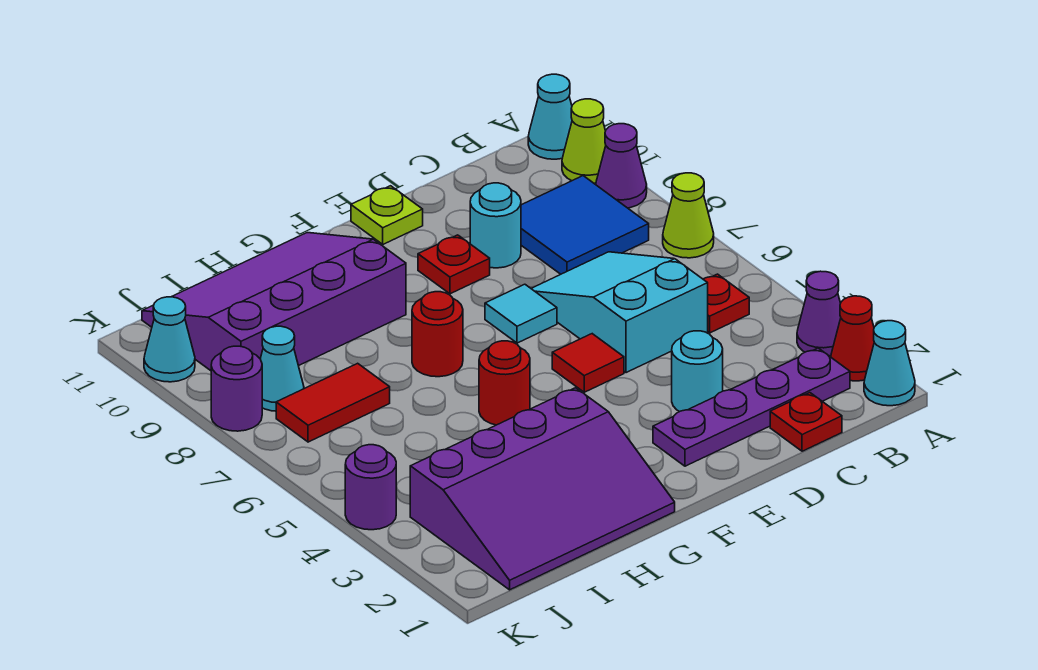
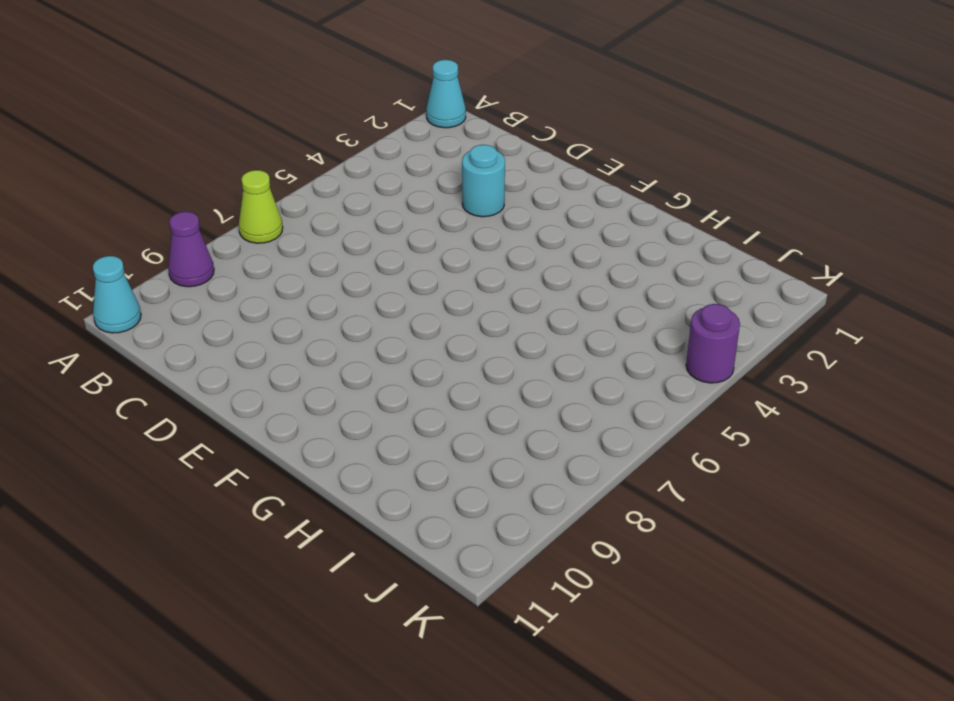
none -> red cone A2 level 1
none -> purple cone A3 level 1
none -> lime cone A10 level 1

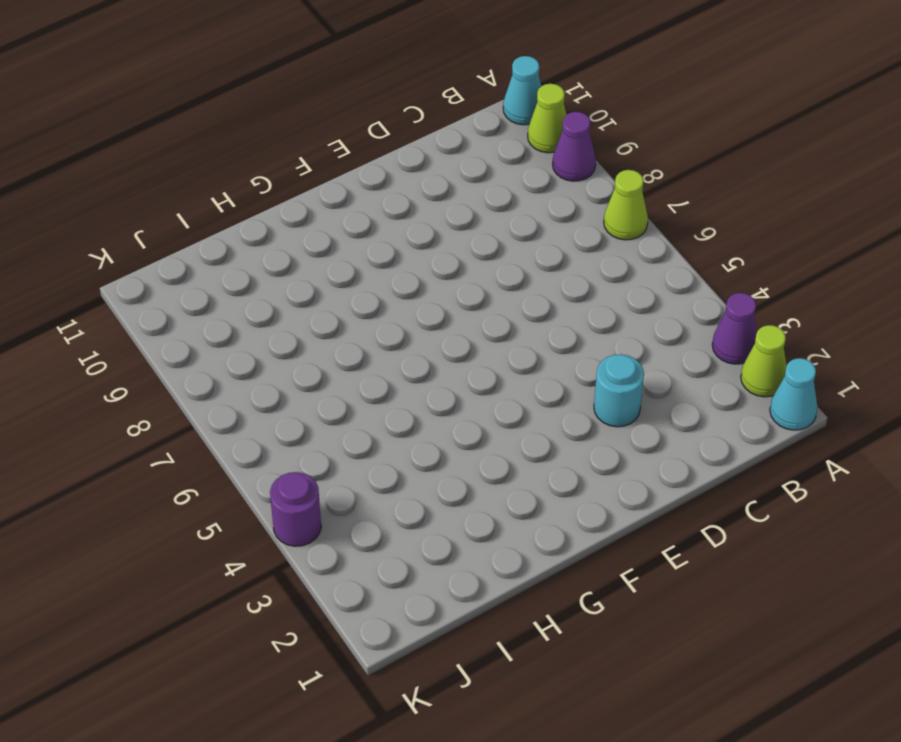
lime cone A2 level 1 -> red cone A2 level 1
none -> purple plate B2:E2 level 1
none -> red plate B5 level 1
none -> blue tile B8:C9 level 1

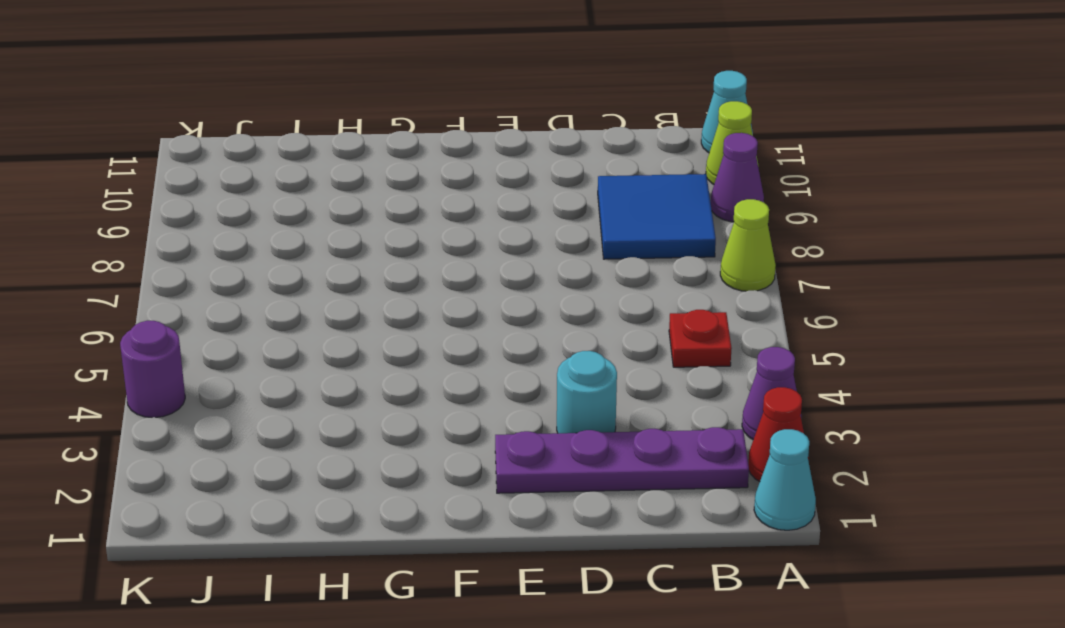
none -> red plate C1 level 1
none -> cyan slope C5:D7 level 1 top 5
none -> cyan round brick D9 level 1

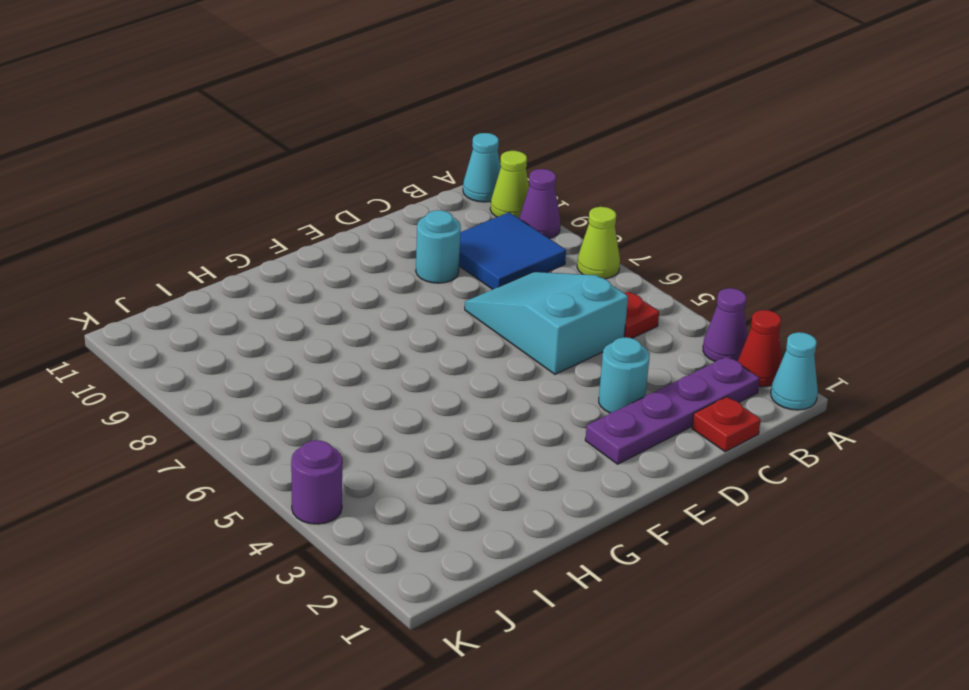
none -> red tile E5 level 1
none -> cyan tile E7 level 1
none -> red plate E9 level 1

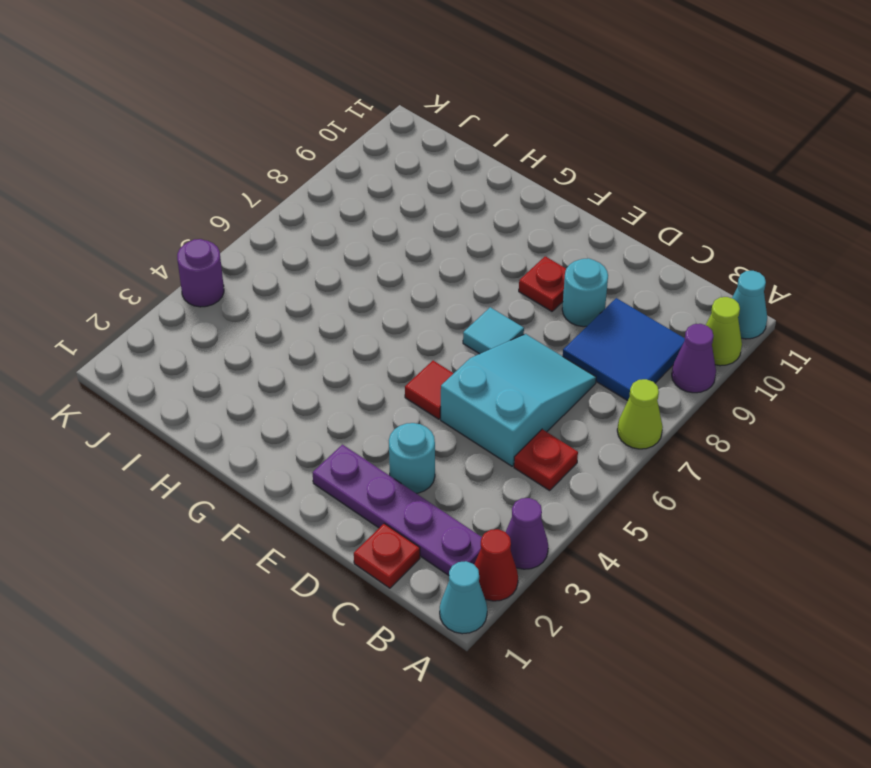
none -> lime plate E11 level 1
none -> purple slope G1:J3 level 1 top 3
none -> red round brick G5 level 1

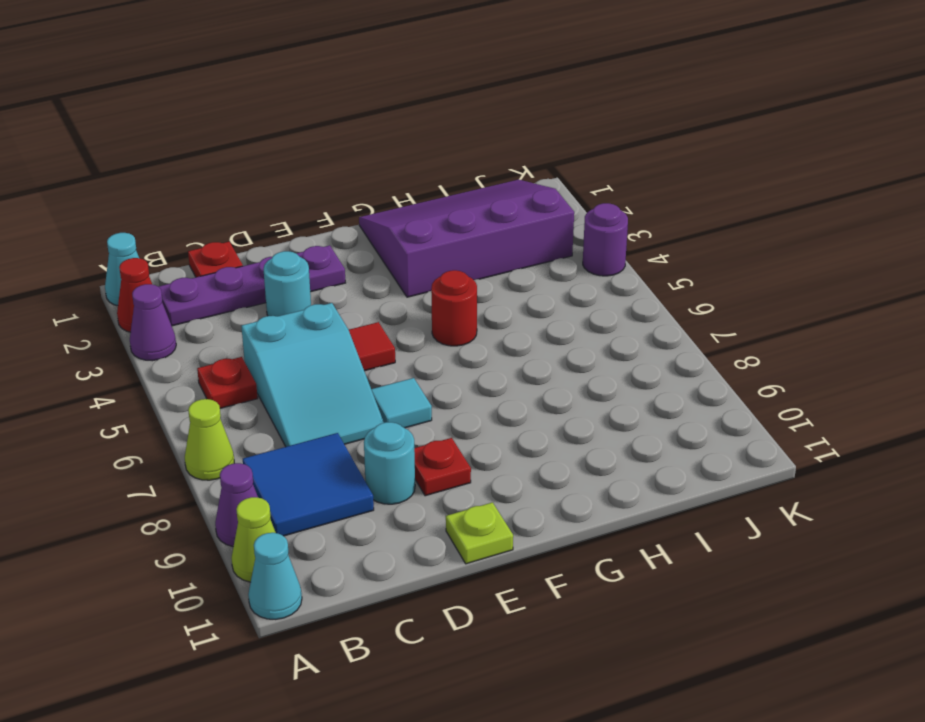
none -> red round brick G7 level 1
none -> purple slope G9:J11 level 1 top 9
none -> red tile I7:J7 level 1

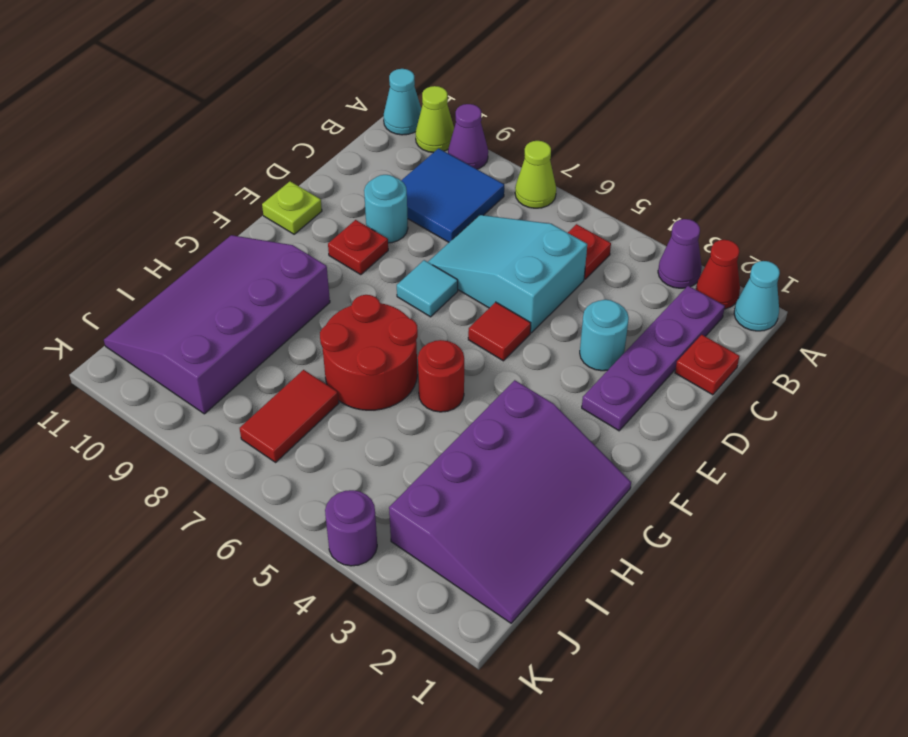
red round brick G6:H7 level 1 -> red round brick G7 level 1
none -> cyan cone J8 level 1
none -> purple round brick K8 level 1
none -> cyan cone K10 level 1

